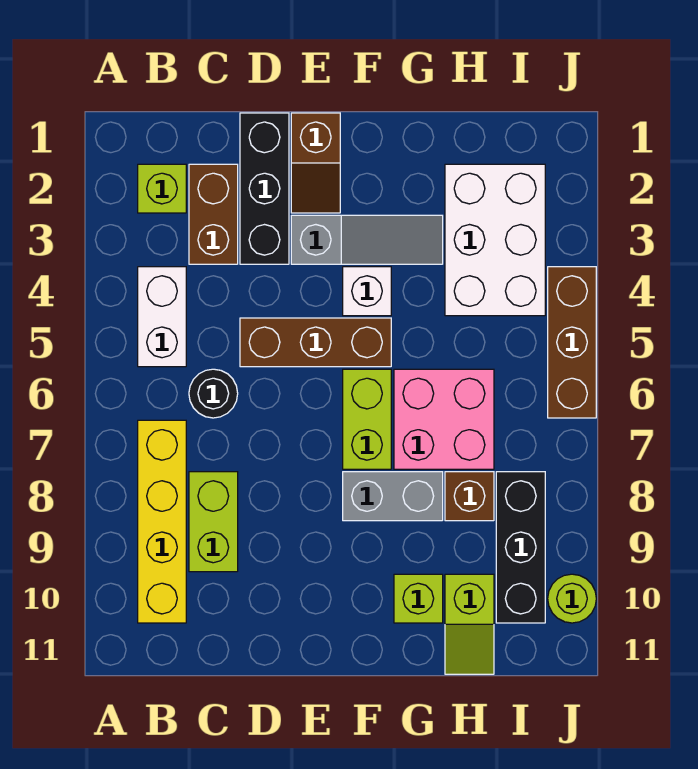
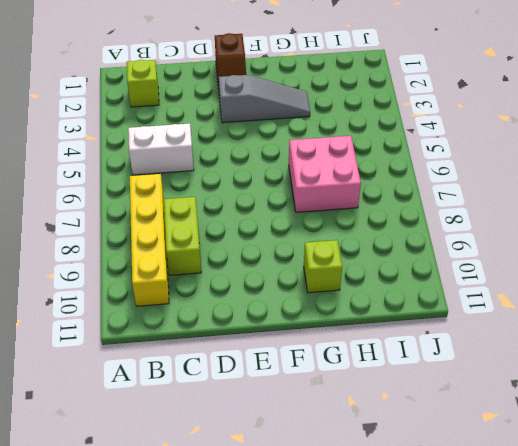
white brick B5:C5 level 1 -> white brick B4:B5 level 1
none -> brown brick C2:C3 level 1
none -> black round brick C6 level 1
none -> black brick D1:D3 level 1

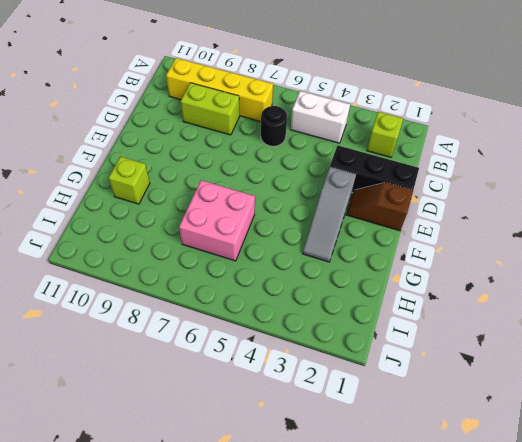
none -> brown brick C2:C3 level 1
none -> brown brick D5:F5 level 1
none -> white brick F4 level 1

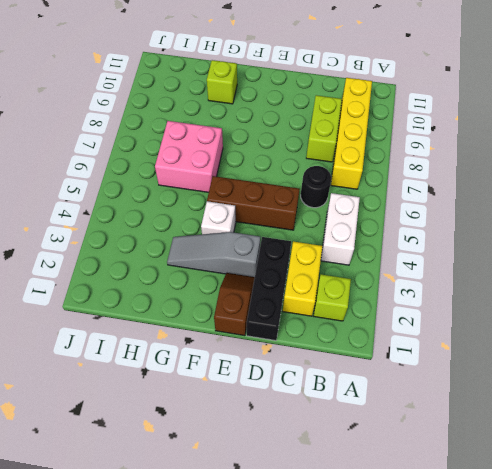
yellow brick C2:C3 level 1 -> brown brick C2:C3 level 1
none -> lime brick F6:F7 level 1
none -> grey brick F8:G8 level 1
none -> white brick H2:I4 level 1

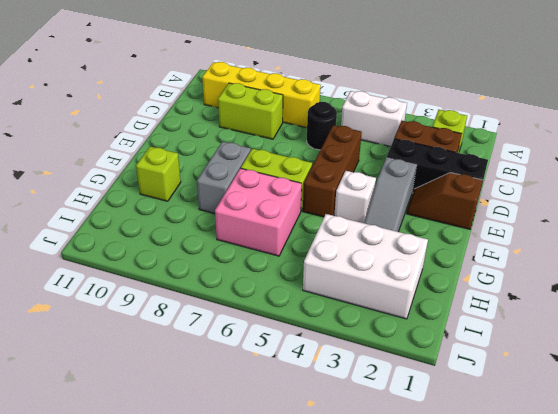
none -> brown brick H8 level 1
none -> lime slope H10:H11 level 1 top 10
none -> black brick I8:I10 level 1

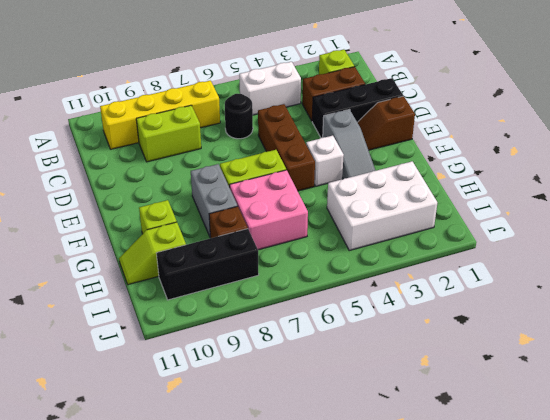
none -> brown brick J4:J6 level 1
none -> lime round brick J10 level 1

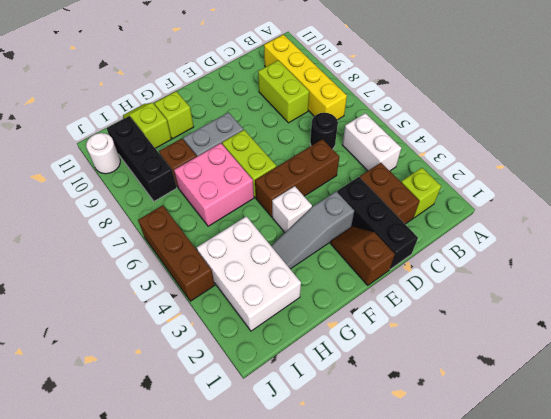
white round brick J10 level 1 -> lime round brick J10 level 1

